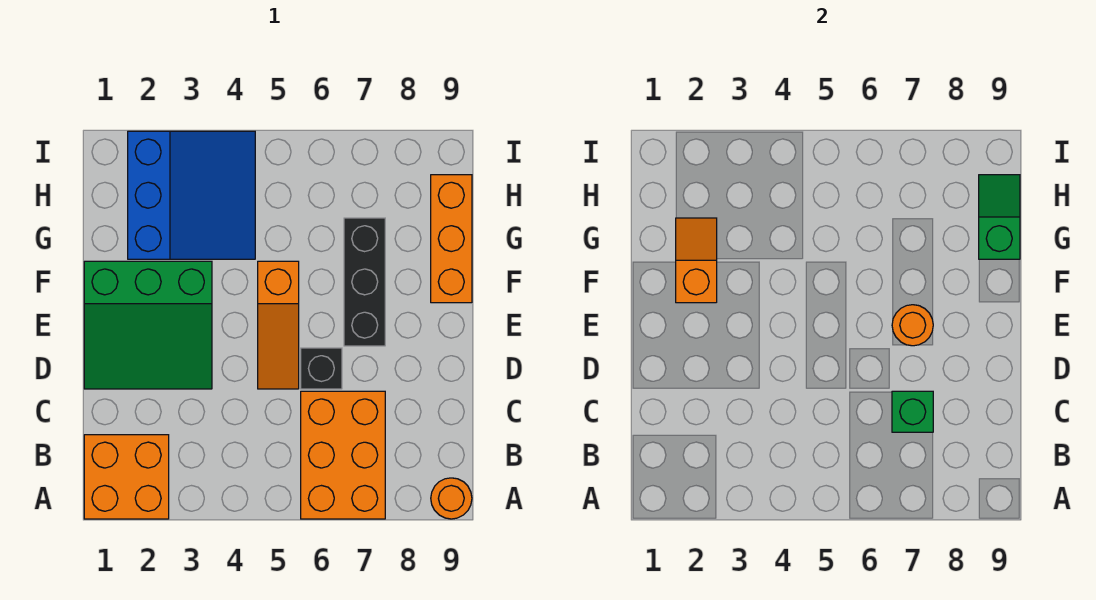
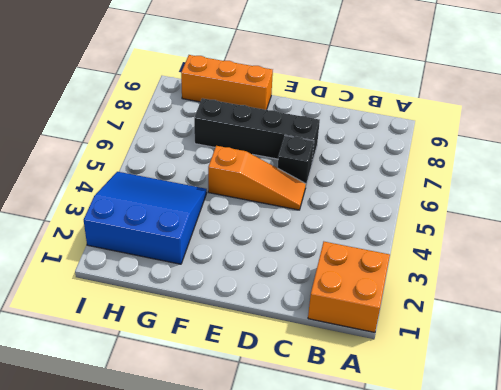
black brick D7:G7 level 1 -> black brick E7:G7 level 1
none -> orange brick A6:C7 level 1
none -> orange round brick A9 level 1
none -> green slope D1:F3 level 1 top F

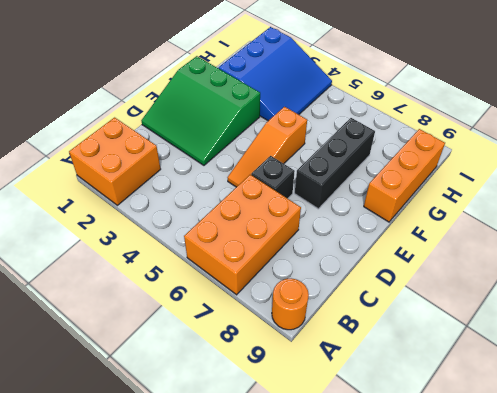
none -> green brick C7 level 2
none -> orange round brick E7 level 2
none -> orange slope F2:G2 level 2 top F

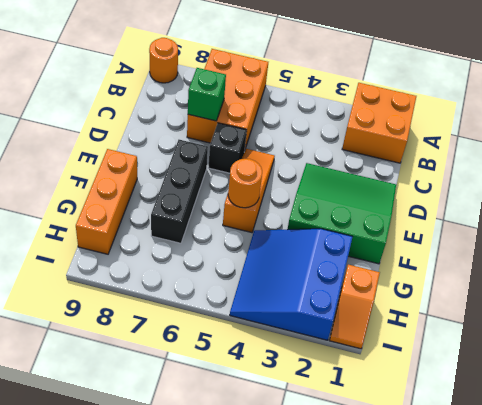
orange round brick F5 level 2 -> orange round brick E7 level 2
orange slope H1:I1 level 1 top H -> orange slope F2:G2 level 2 top F
none -> green slope G9:H9 level 2 top G

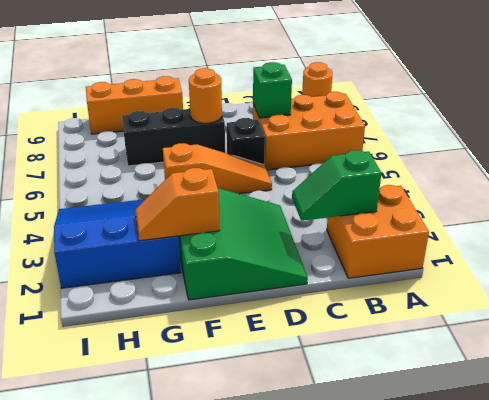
green slope B2:C2 level 2 top B -> green slope G9:H9 level 2 top G

